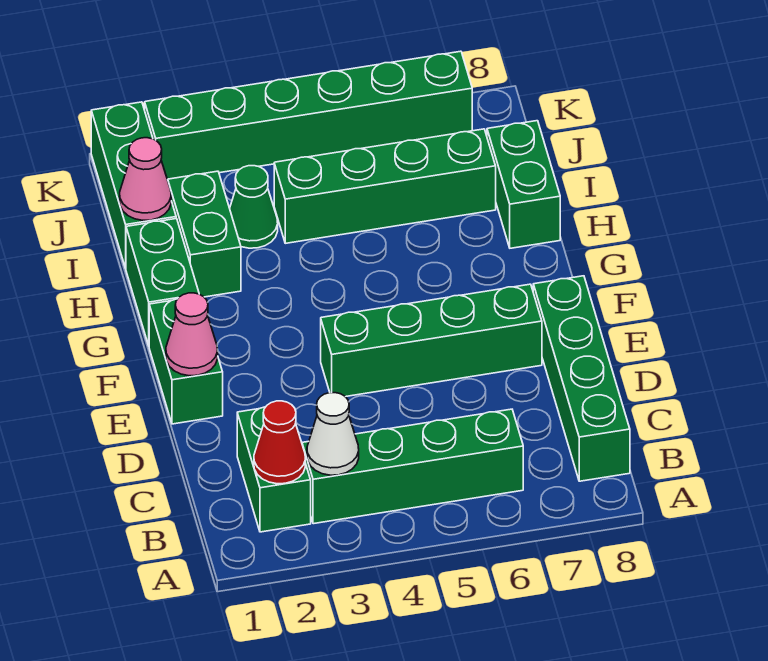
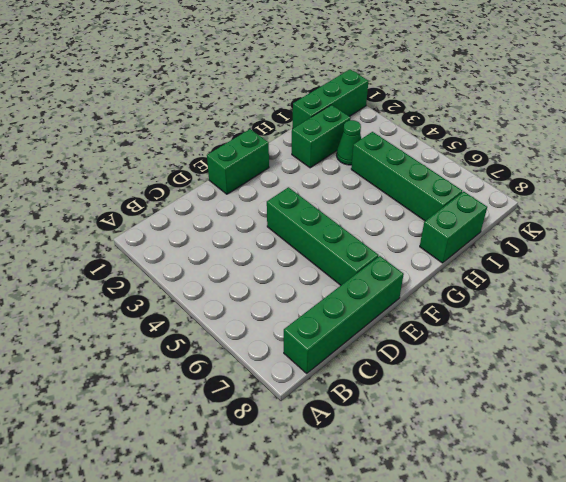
none -> green brick B2:C2 level 1
none -> green brick B3:B6 level 1
none -> green brick G1:H1 level 1

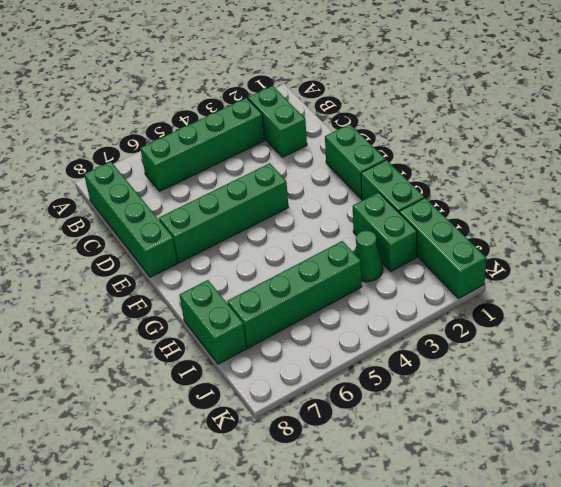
none -> green brick K2:K7 level 1
none -> red cone B2 level 2
none -> white cone B3 level 2

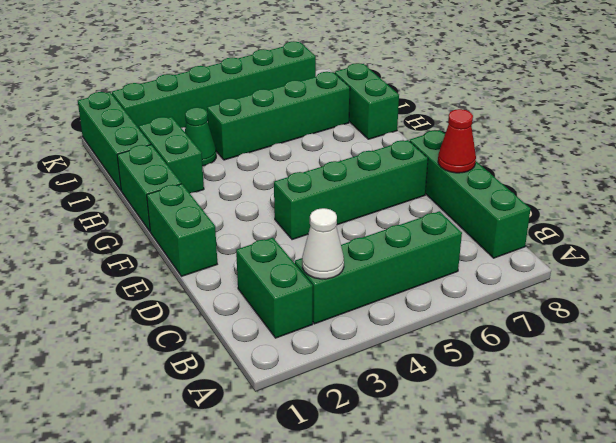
red cone D8 level 2 -> red cone B2 level 2
none -> pink cone E1 level 2
none -> pink cone I1 level 2

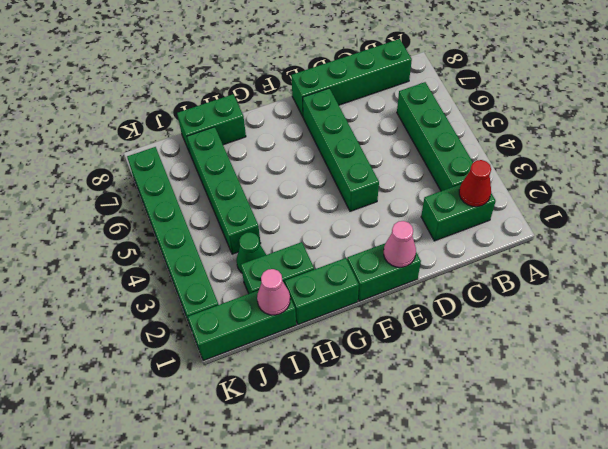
none -> white cone B3 level 2

